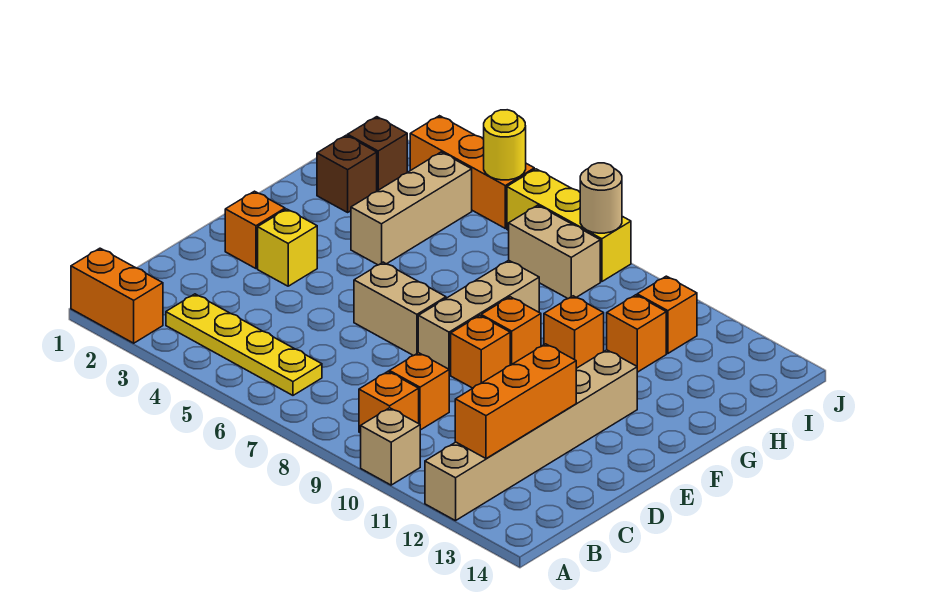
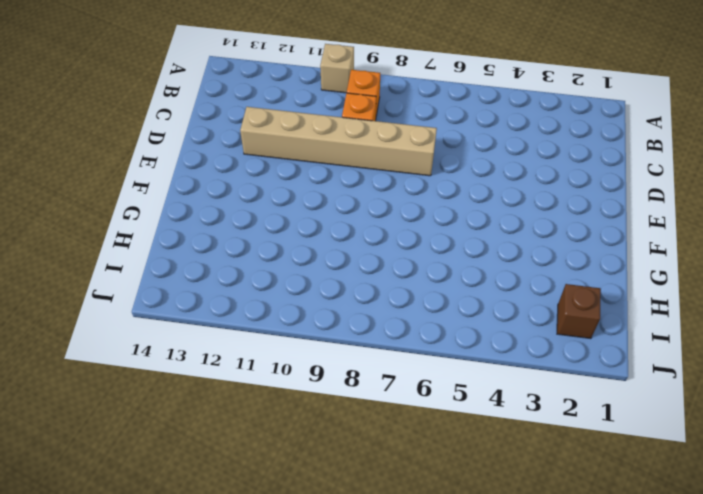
tan brick D7:D12 level 1 -> tan brick A12:F12 level 1
none -> orange brick A1:A2 level 1
none -> yellow plate B3:B6 level 1
none -> orange brick E2 level 1

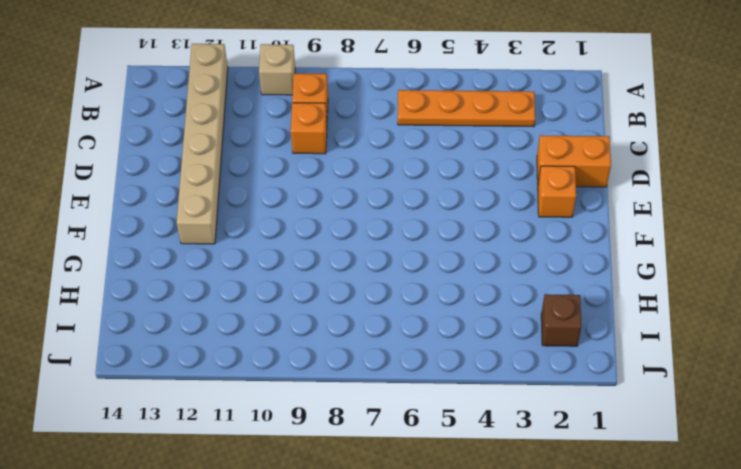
orange plate B3:B6 level 1 -> yellow plate B3:B6 level 1
orange brick D1:D2 level 1 -> orange brick A1:A2 level 1
none -> yellow brick E3 level 1
none -> tan brick E6:E7 level 1
none -> tan brick E8:G8 level 1

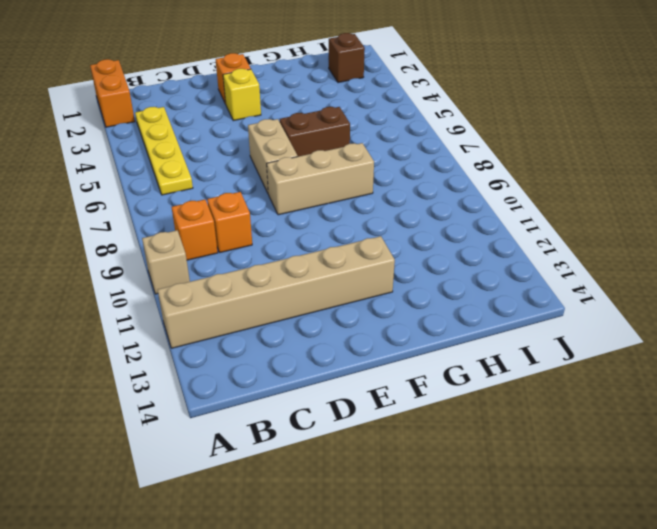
brown brick F6:G6 level 1 -> none
none -> orange brick E9 level 1
none -> orange brick F9 level 1
none -> tan brick G4:I4 level 1

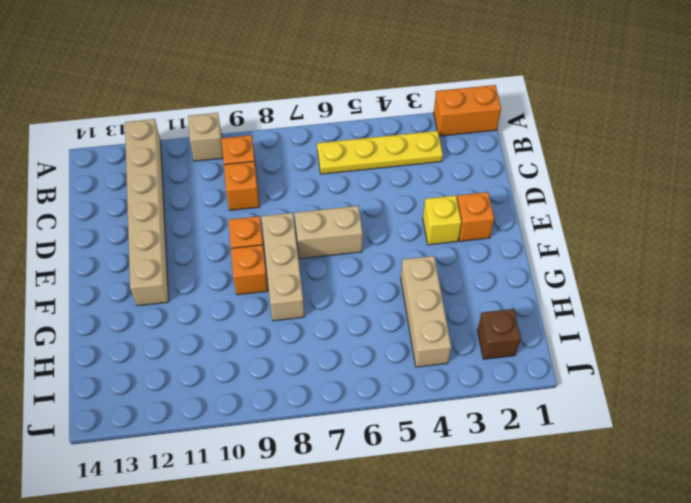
none -> orange brick G10 level 1
none -> brown brick H2 level 1
none -> orange brick H11 level 1

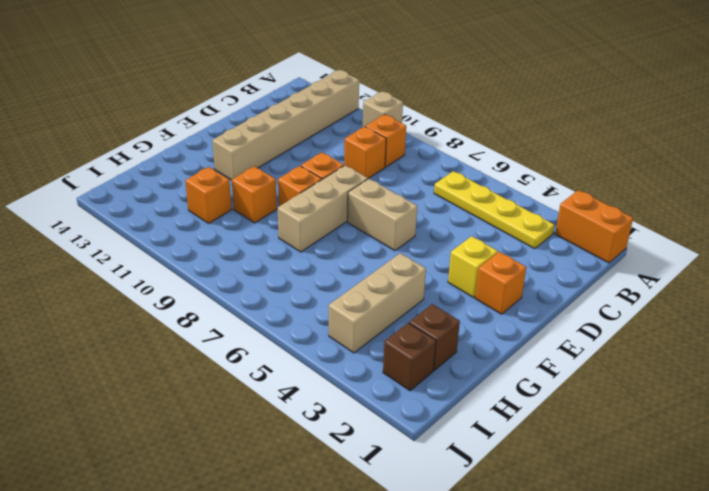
none -> tan brick I7:I8 level 1
none -> orange brick I11 level 1
none -> orange brick J3:J5 level 1

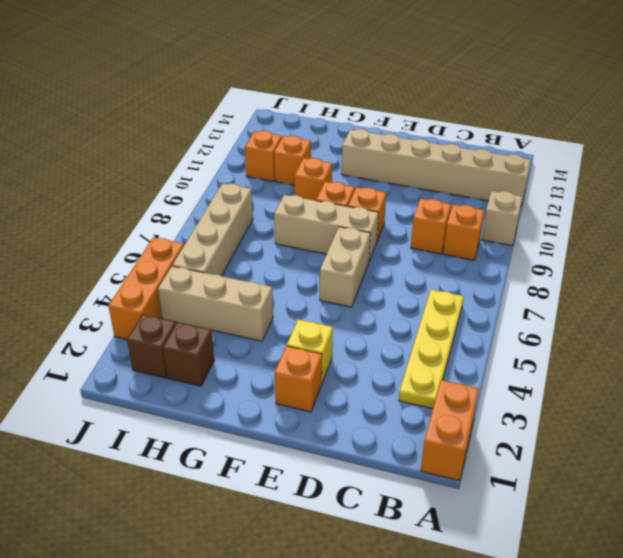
tan brick I5:I8 level 1 -> tan brick I7:I8 level 1
none -> yellow brick J6:J8 level 1
none -> orange brick B12:D12 level 2
none -> yellow round brick J5 level 2

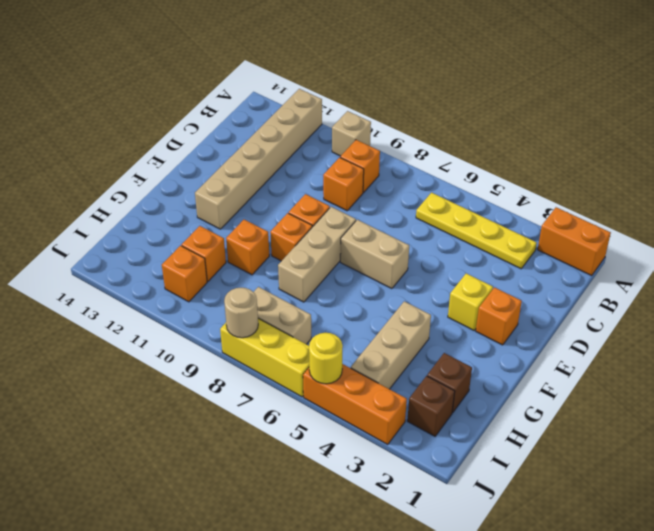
none -> orange brick B12:D12 level 2

